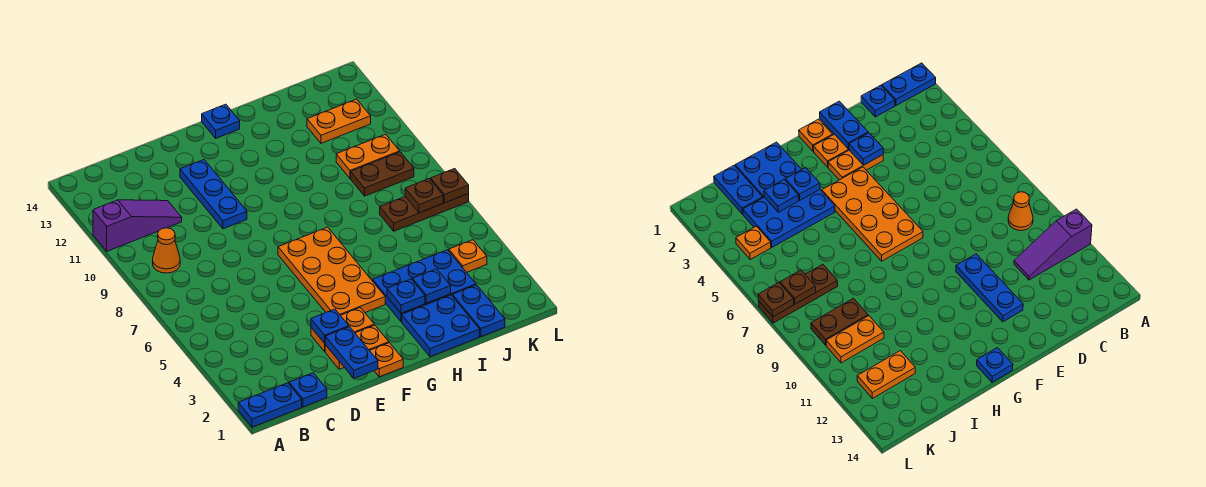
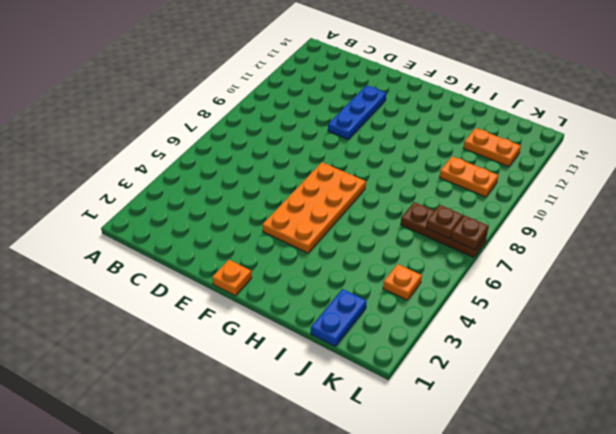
none -> blue plate A1:B1 level 1
none -> purple slope A11:C11 level 1 top A
none -> orange cone B9 level 1

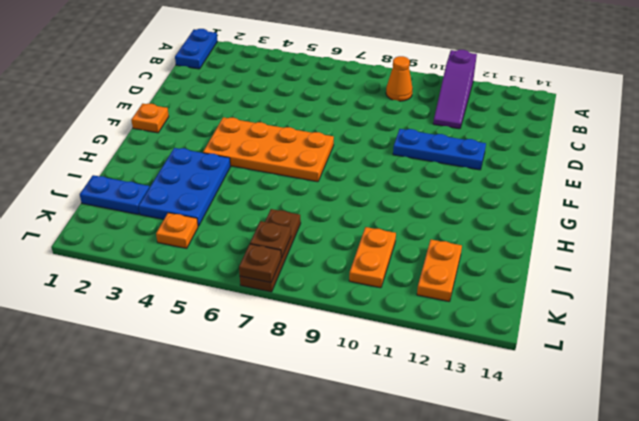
none -> blue plate C1 level 1
none -> orange plate E2:F2 level 1
none -> orange plate E3:F3 level 1

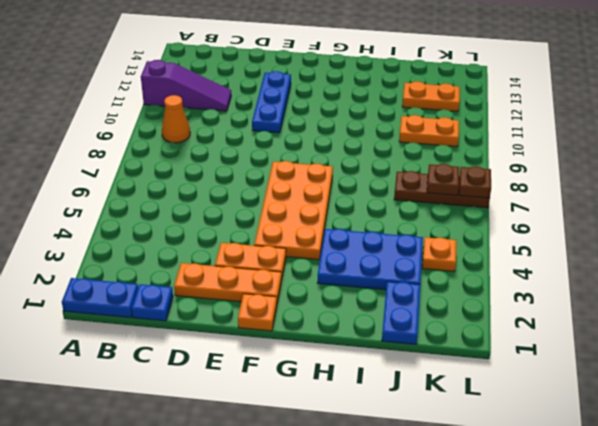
orange plate D2:F2 level 1 -> orange plate E2:F2 level 1
none -> blue plate G14 level 1
none -> blue plate H1:I2 level 1
none -> brown plate J9:K9 level 1

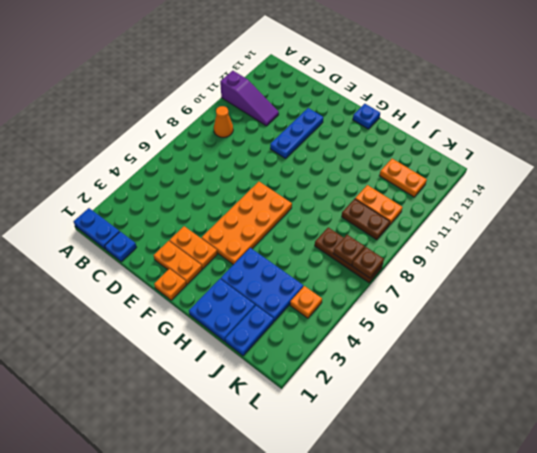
none -> blue plate E1:E2 level 2
none -> blue plate E3 level 2
none -> blue plate H3 level 2

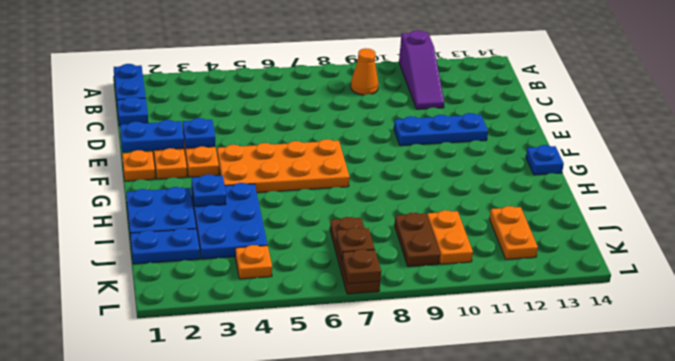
none -> blue plate I3 level 2

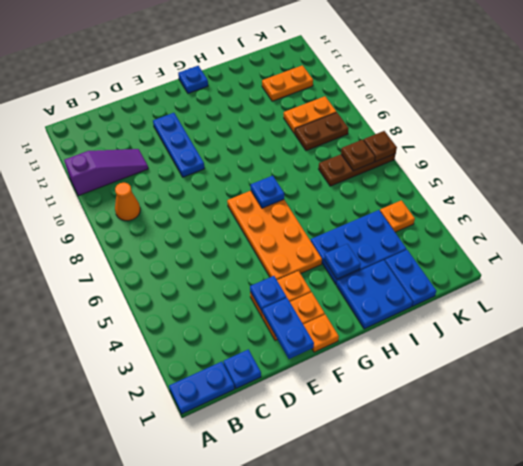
blue plate G7 level 2 -> blue plate I3 level 2

